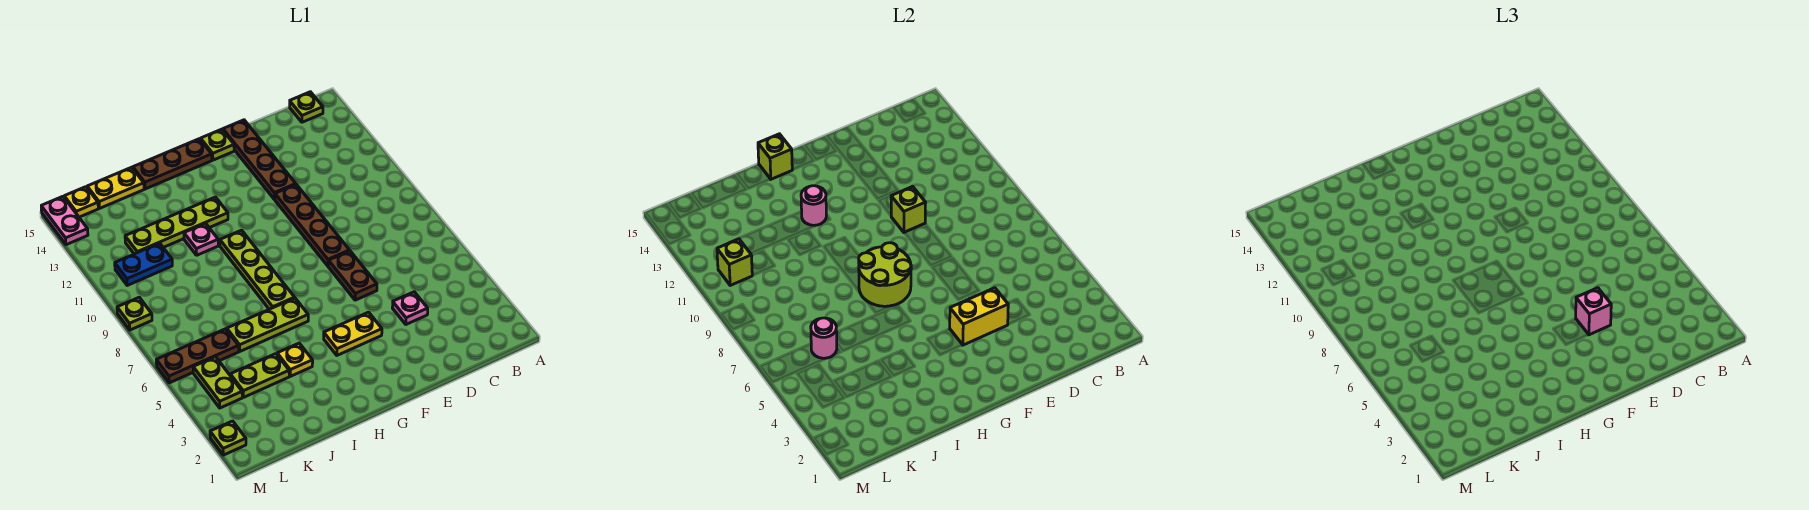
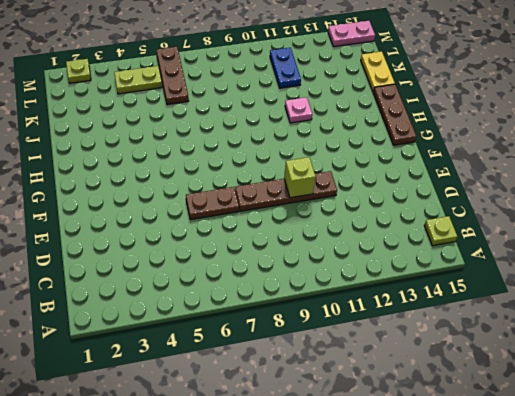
none -> pink plate D4 level 1
none -> brown plate E12:E15 level 1
none -> yellow plate F4:G4 level 1
none -> lime plate F15 level 1

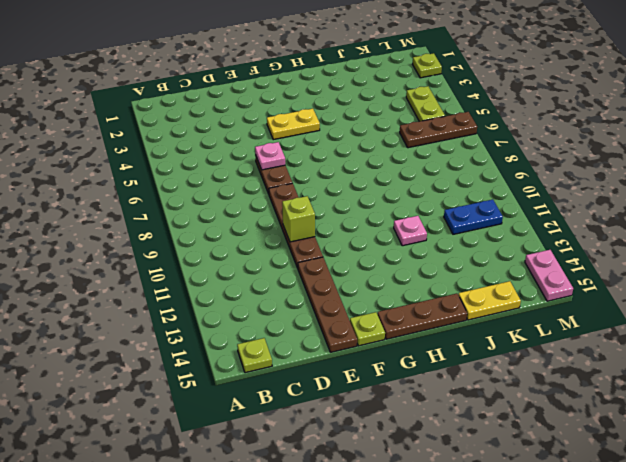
pink plate E6 level 2 -> pink plate D4 level 1
none -> lime plate H6:J6 level 1
none -> lime plate H7:H10 level 1
none -> lime plate H12:K12 level 1
none -> yellow plate I4 level 1

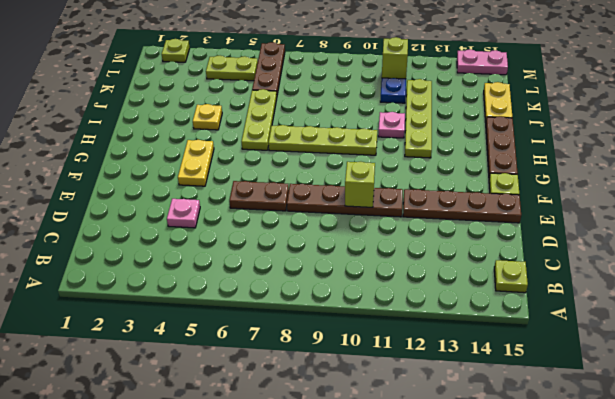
none -> lime plate J4:K4 level 1
none -> yellow plate L15 level 1
none -> lime plate M9 level 1
none -> yellow brick E4:F4 level 2

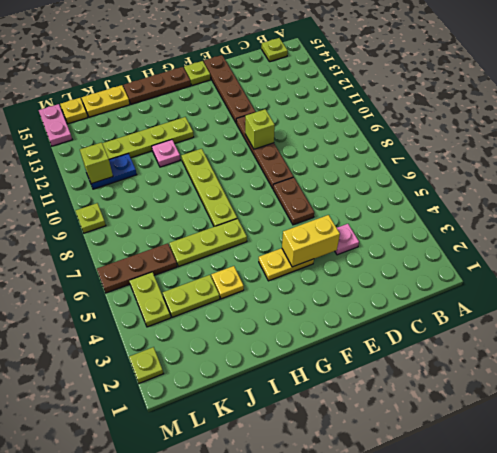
none -> lime round brick G7:H8 level 2
none -> pink round brick H12 level 2
none -> lime brick H15 level 2
none -> pink round brick K6 level 2

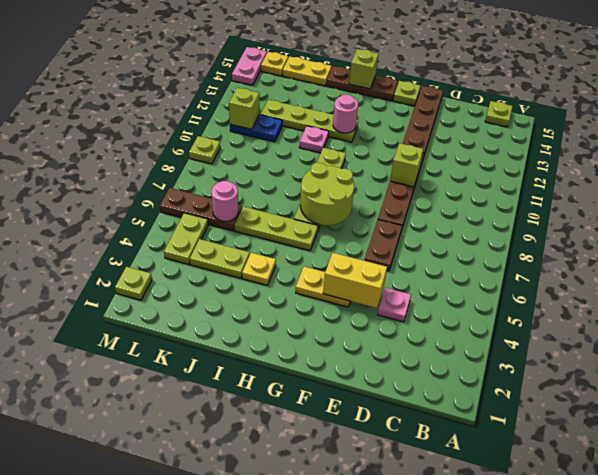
none -> pink brick E4 level 3

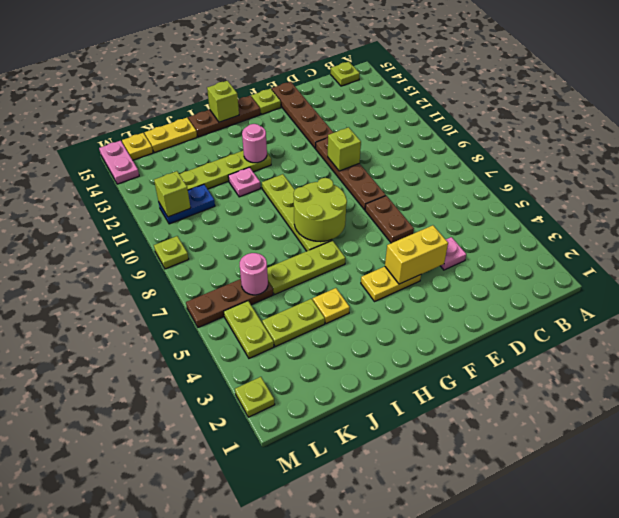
none -> pink brick E4 level 3

